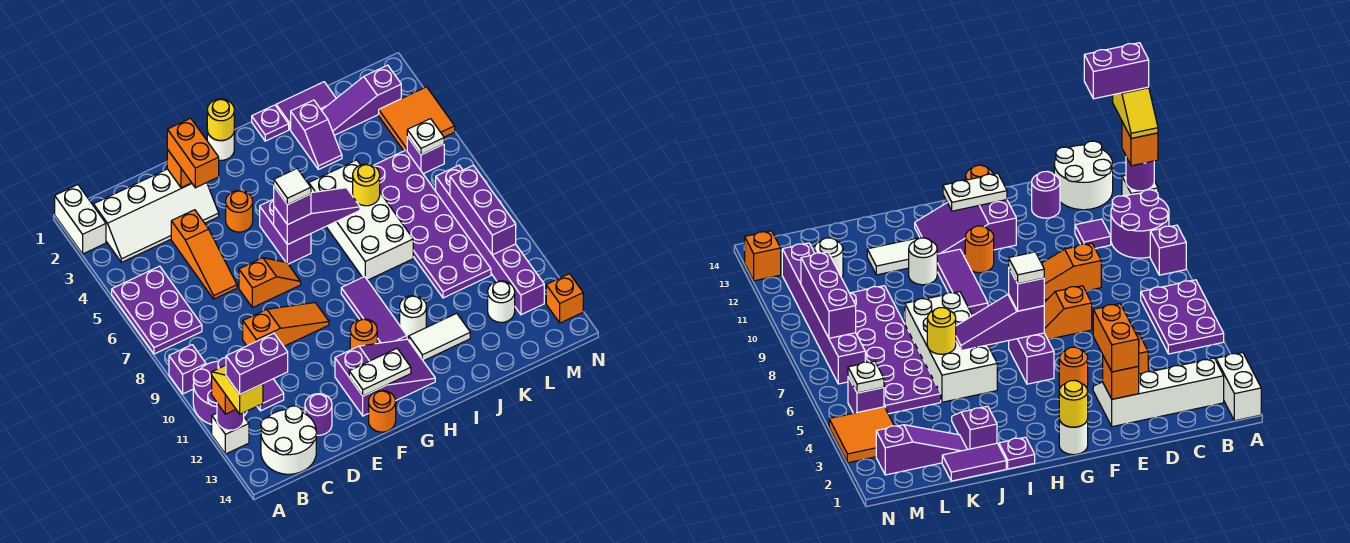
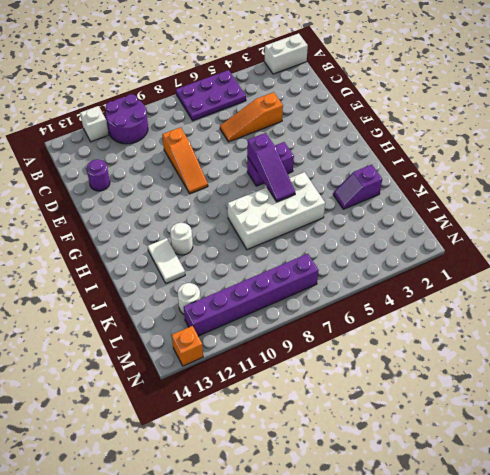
none -> purple brick A9 level 1
none -> white slope B2:E3 level 1 top 2
none -> white round brick B13:C14 level 1
none -> purple tile C11 level 1

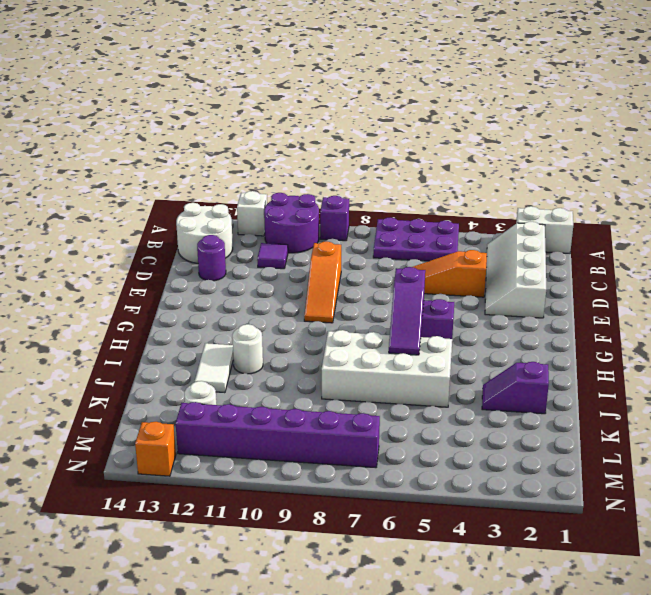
none -> orange slope E7:F7 level 1 top E
none -> orange round brick F4 level 1
none -> purple slope F12:H13 level 1 top F
none -> orange round brick F14 level 1

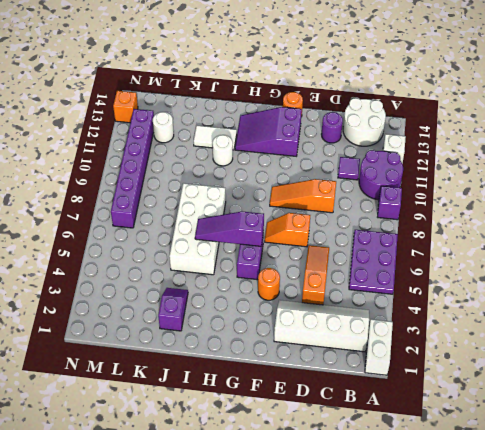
none -> white round brick G1 level 1
none -> orange round brick G11 level 1
none -> purple tile H9:H11 level 1
none -> purple plate I1 level 1

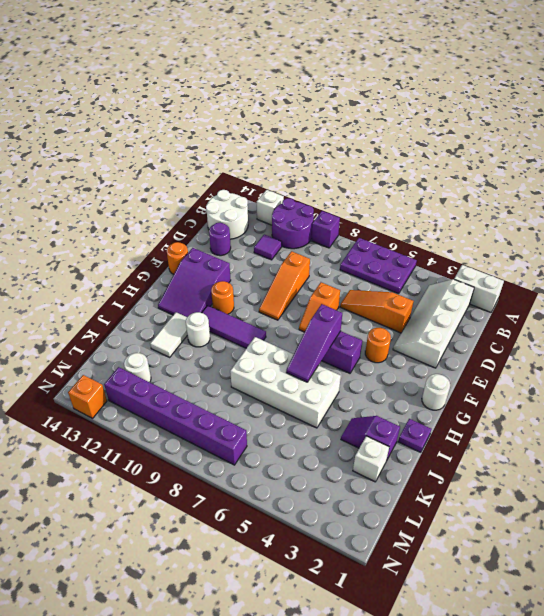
white brick K2 level 1 -> purple slope K2:M2 level 1 top M
none -> purple tile J1:K1 level 1
none -> purple plate K5:L10 level 1
none -> orange tile M3:N4 level 1
none -> purple brick M5 level 1

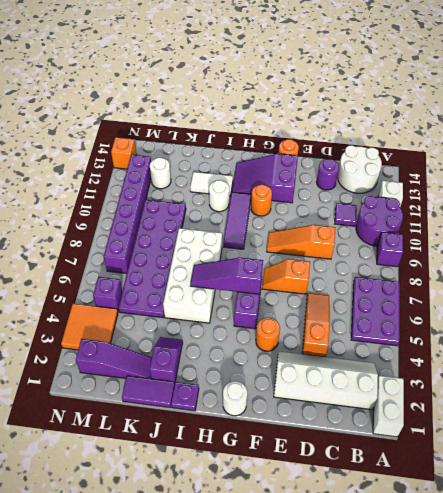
none -> purple round brick A12 level 2
none -> orange brick E2 level 2
none -> white plate F13:G13 level 2
none -> yellow round brick G1 level 2

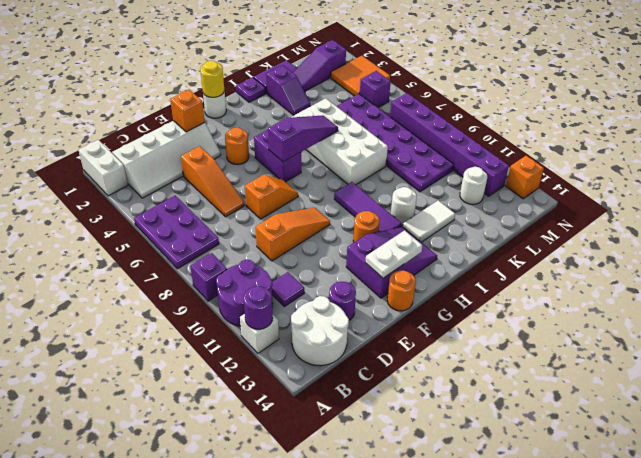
none -> yellow round brick J6 level 2
none -> white plate M5 level 2
none -> purple brick M8:M10 level 2
none -> orange brick A12 level 3

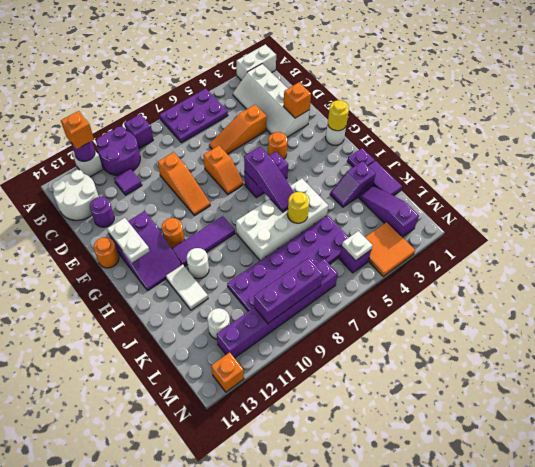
none -> orange brick E2:E3 level 3
none -> purple brick G6 level 3
none -> yellow slope A12:A13 level 4 top 13
none -> white tile G6 level 4

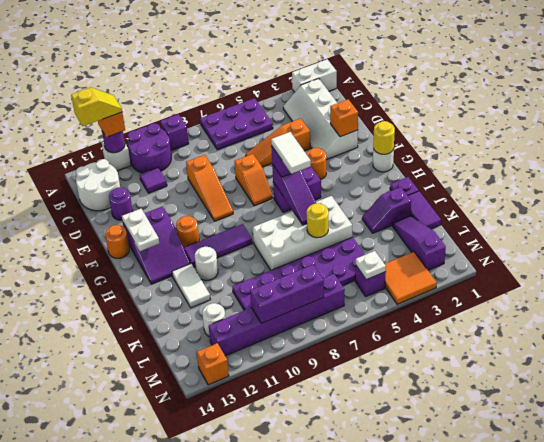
white tile G6:H6 level 4 -> white tile G6 level 4
none -> orange brick E2:E3 level 3
none -> purple brick A13:B13 level 5

